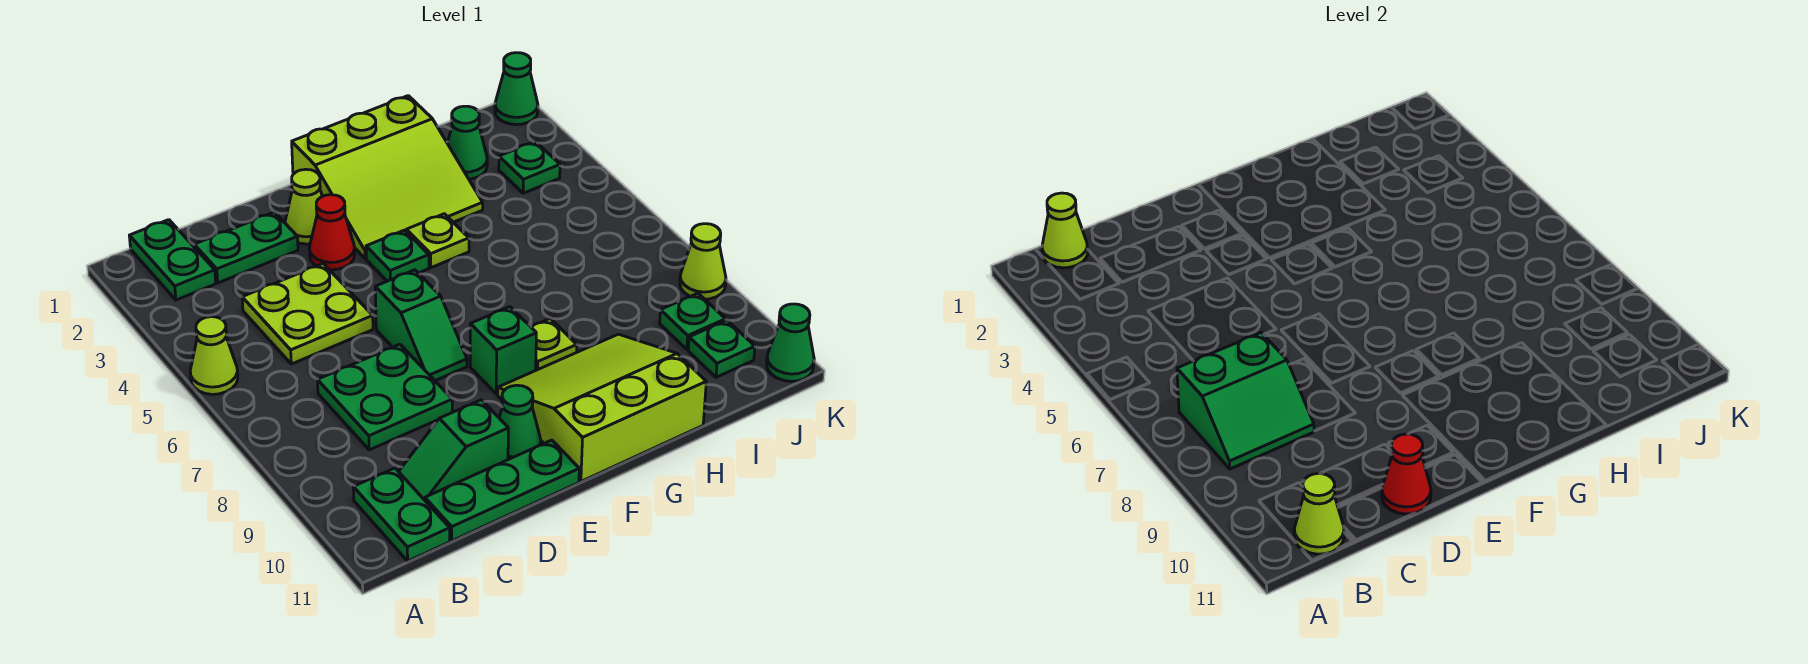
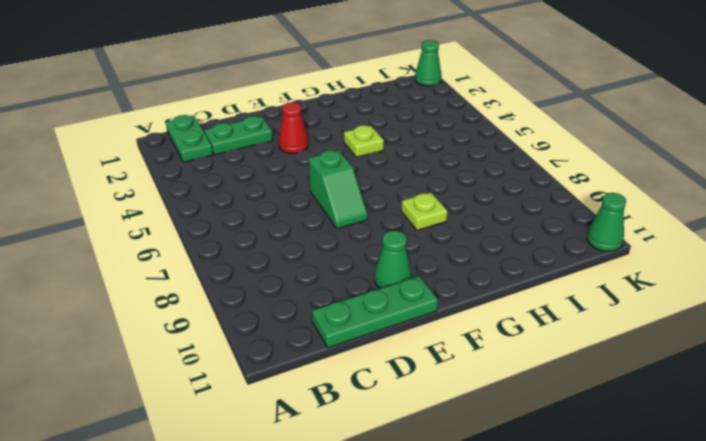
none -> lime cone A5 level 1
none -> green plate B10:B11 level 1
none -> lime plate C4:D5 level 1

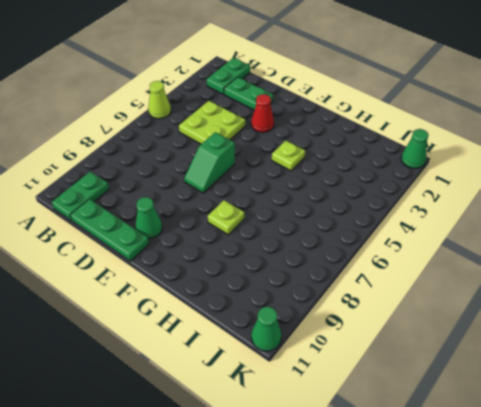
none -> green plate C7:D8 level 1
none -> green slope C10:D10 level 1 top D
none -> lime cone E2 level 1

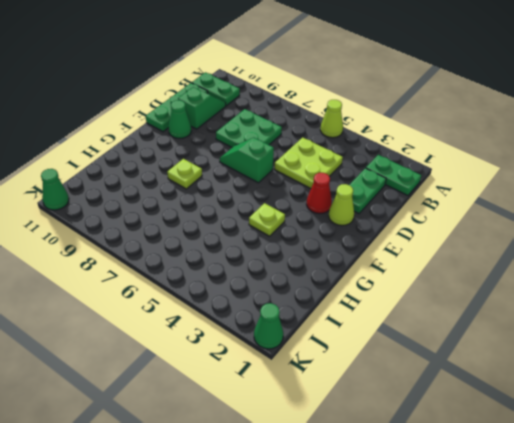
none -> lime slope F1:H3 level 1 top 1
none -> green plate F4 level 1
none -> green brick F8 level 1

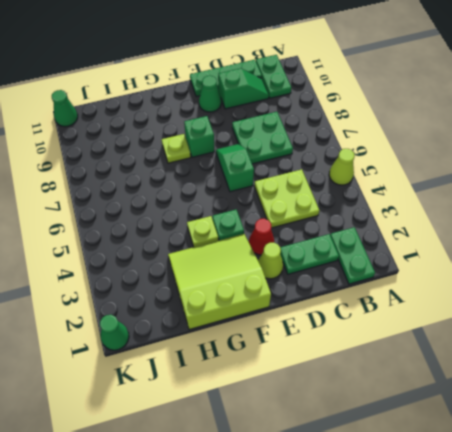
none -> lime slope F9:H11 level 1 top 11
none -> green cone I2 level 1
none -> green plate J3 level 1

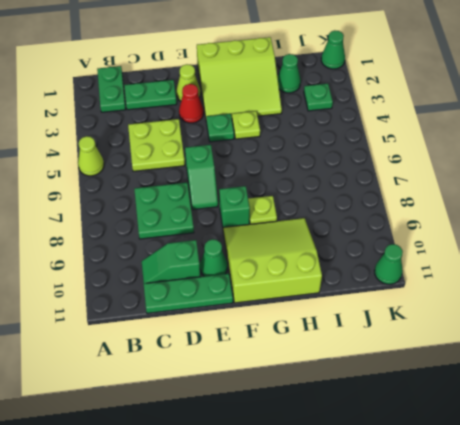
none -> green plate B10:B11 level 1
none -> green plate J9 level 1
none -> green plate J10 level 1

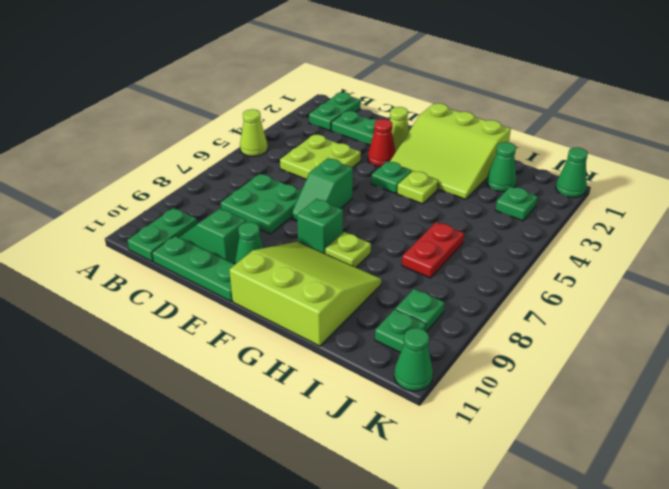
red plate I6:I7 level 1 -> none
none -> lime cone K8 level 1
none -> lime cone B1 level 2
none -> green slope B7:C8 level 2 top 7

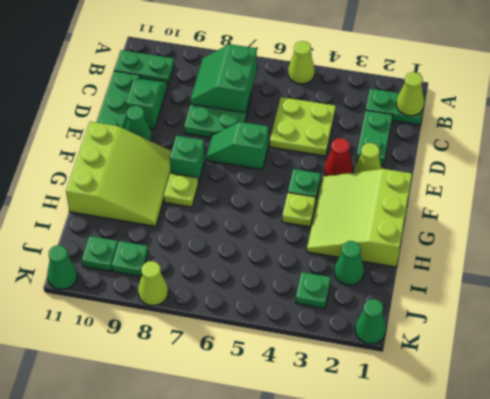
none -> lime cone B11 level 2
none -> red cone D11 level 2

